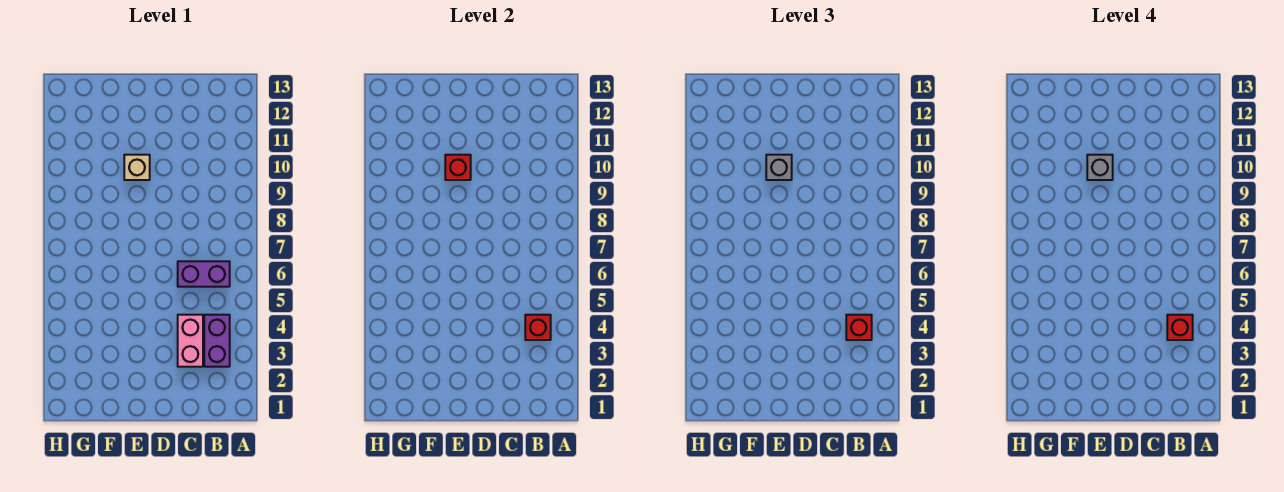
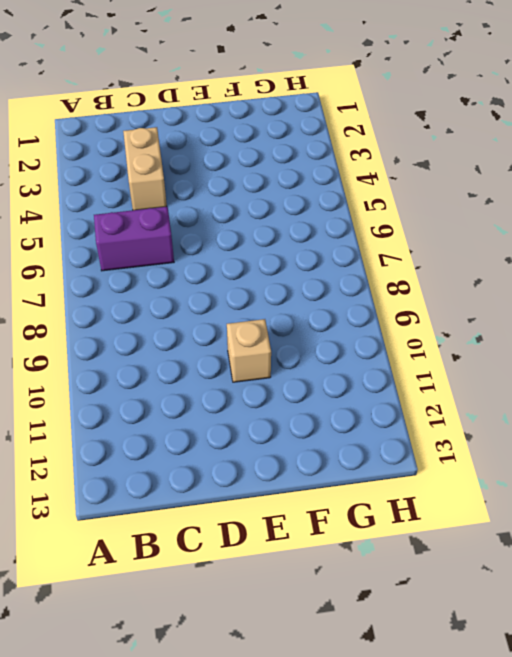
tan brick C3:C4 level 1 -> pink brick C3:C4 level 1
none -> purple brick B3:B4 level 1
none -> red brick B4 level 2

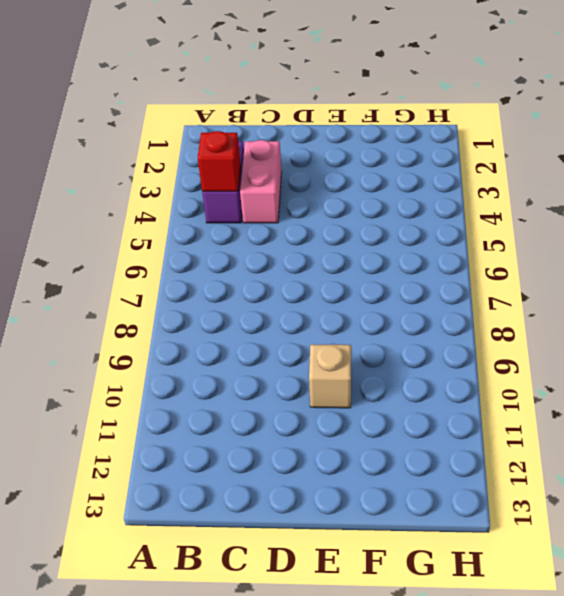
none -> purple brick B6:C6 level 1
none -> red brick E10 level 2

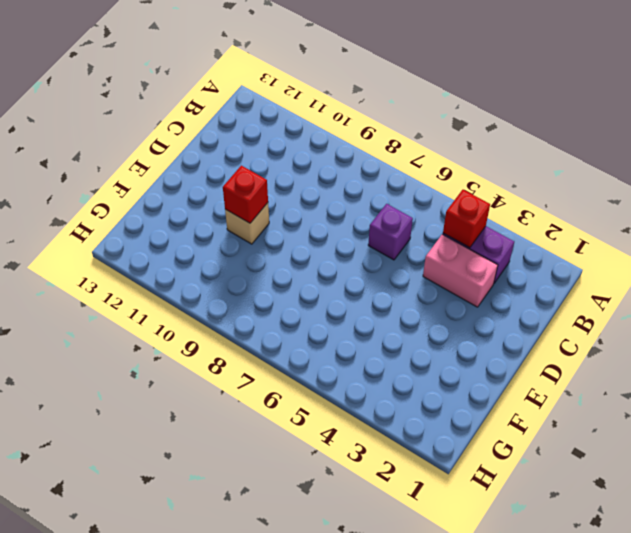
purple brick C6 level 1 -> purple brick B6:C6 level 1
none -> red brick B4 level 3
none -> grey brick E10 level 3

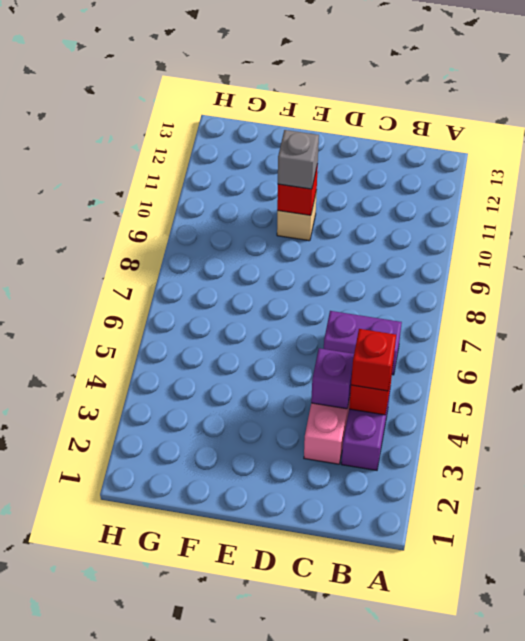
purple brick C4 level 2 -> none
none -> red brick B4 level 4
none -> grey brick E10 level 4

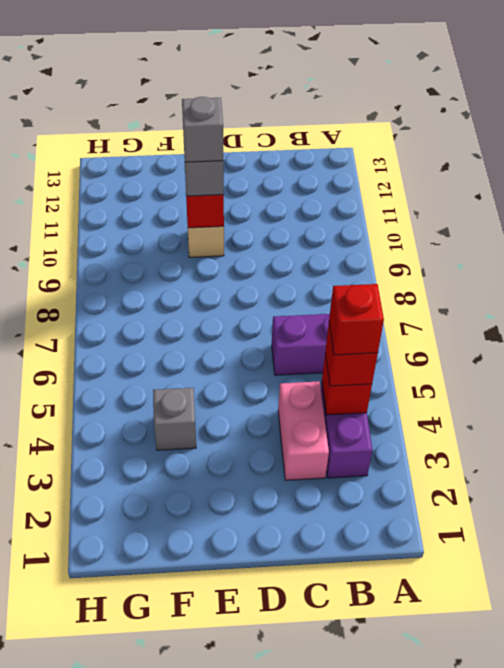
grey brick F4 level 1 -> none

